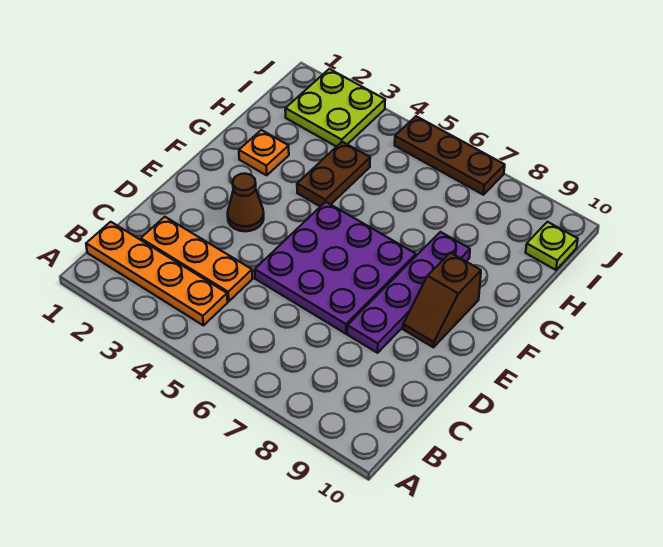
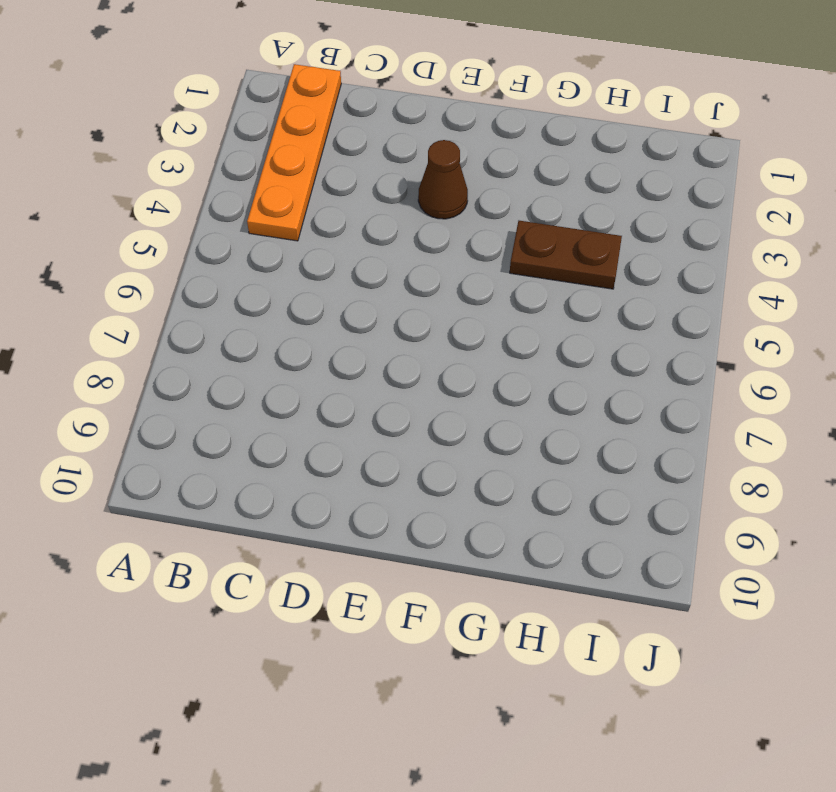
none -> orange plate C2:C4 level 1
none -> purple plate D5:F7 level 1

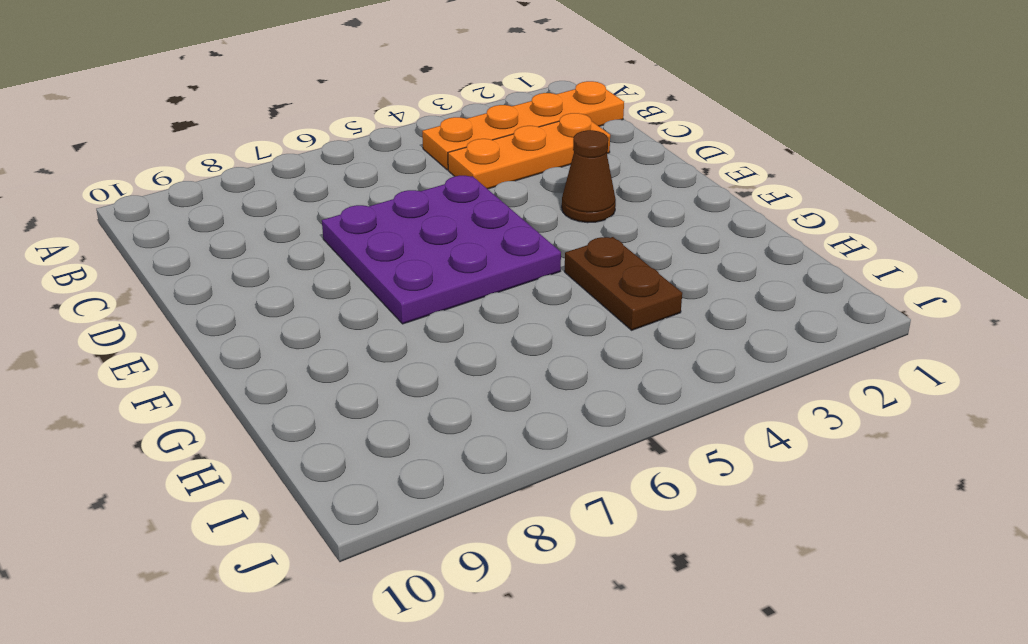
none -> purple plate D8:G8 level 1
none -> brown slope E9:F9 level 1 top F

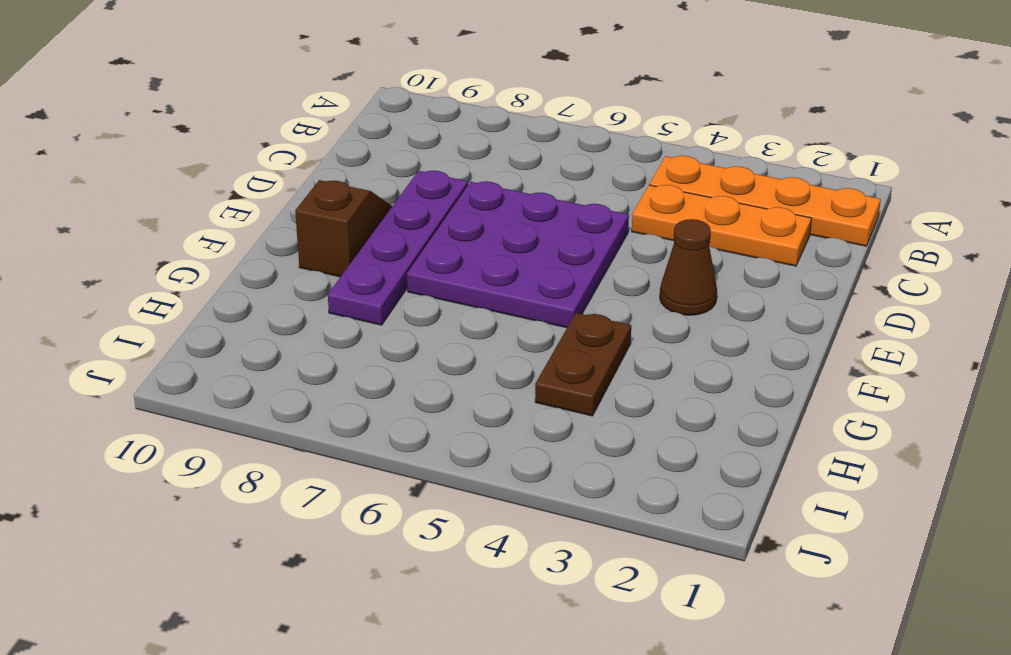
none -> orange plate G2 level 1
none -> lime plate I2:J3 level 1

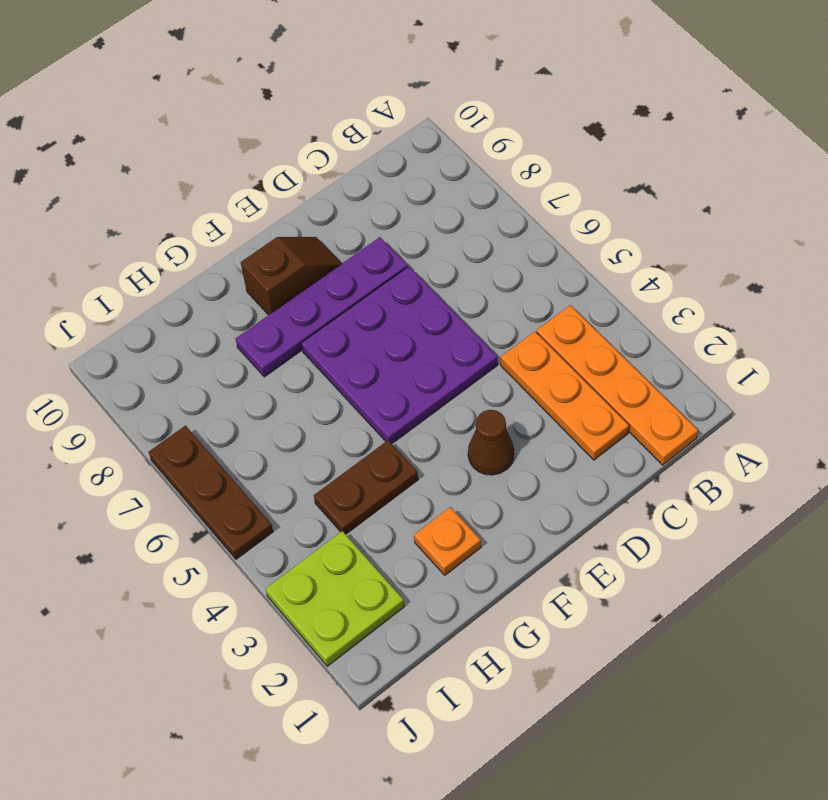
none -> lime plate I10 level 1

